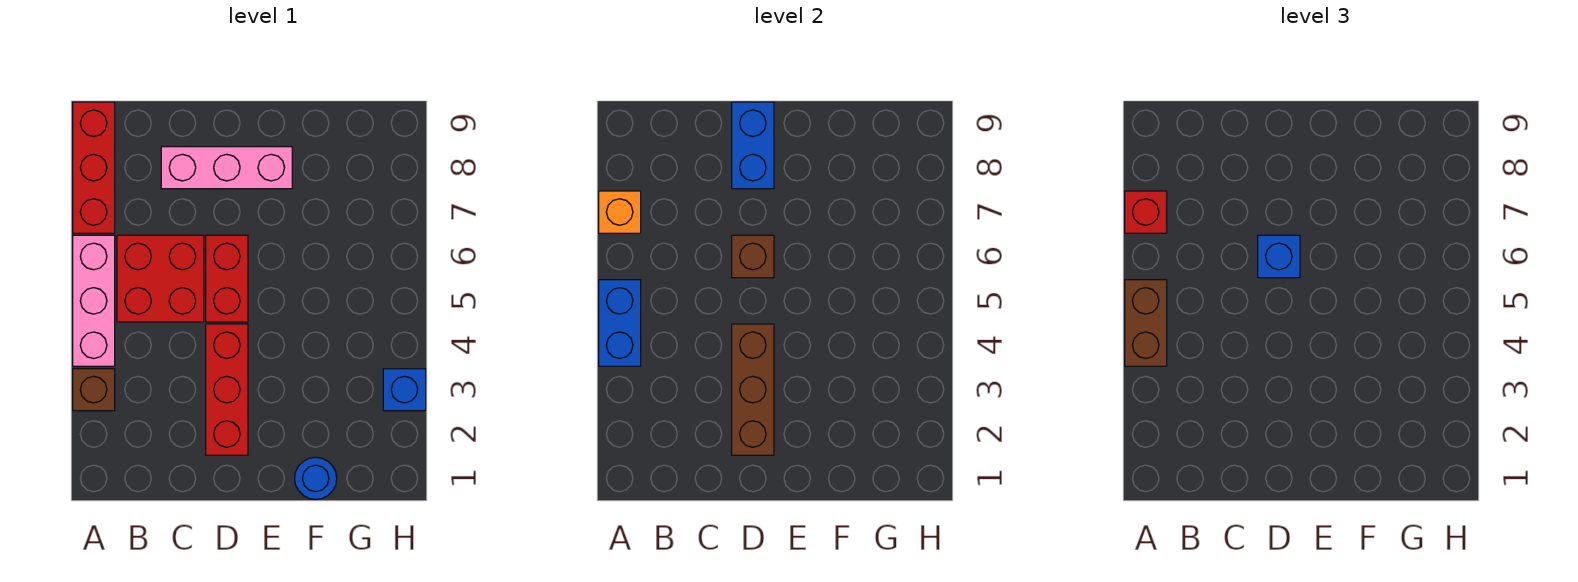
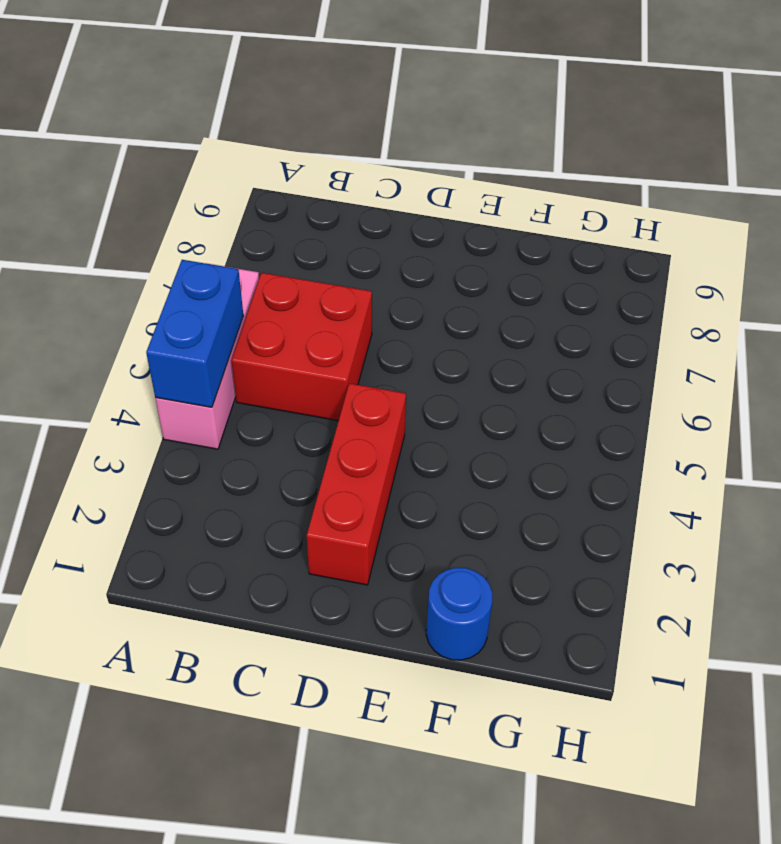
none -> brown brick A3 level 1
none -> red brick A7:A9 level 1
none -> pink brick C8:E8 level 1

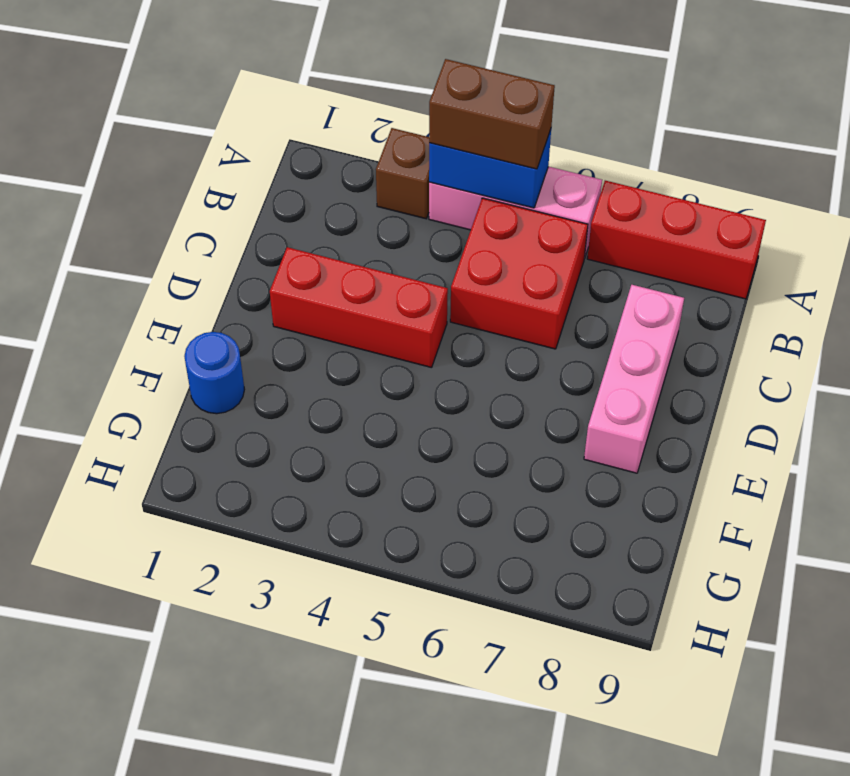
none -> red brick D5:D6 level 1
none -> blue brick H3 level 1
none -> orange brick A7 level 2

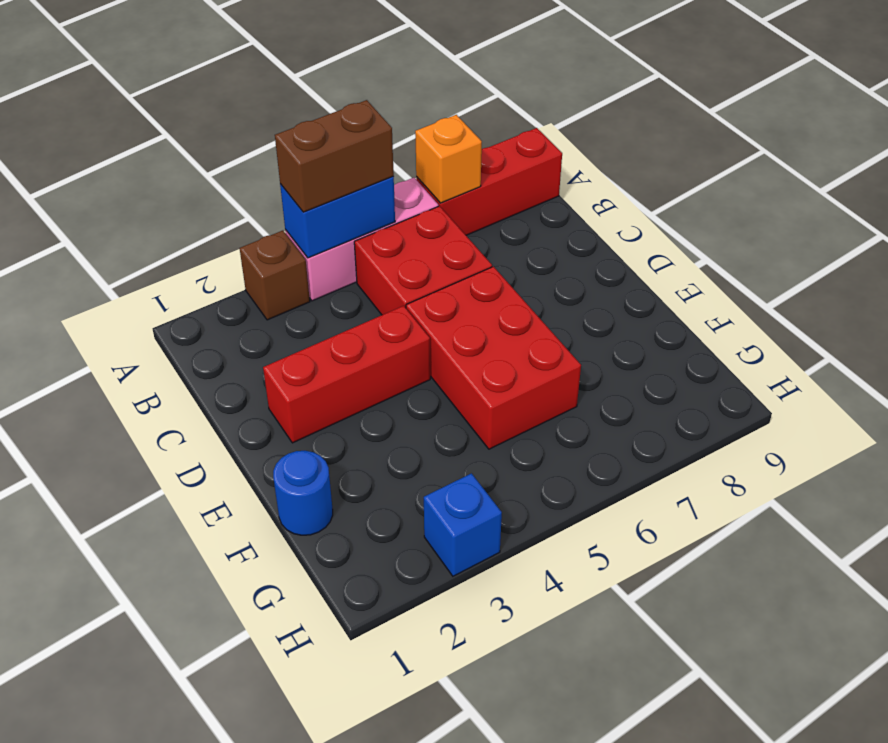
red brick D5:F6 level 1 -> red brick D5:D6 level 1
none -> pink brick C8:E8 level 1
none -> brown brick D2:D4 level 2
none -> brown brick D6 level 2

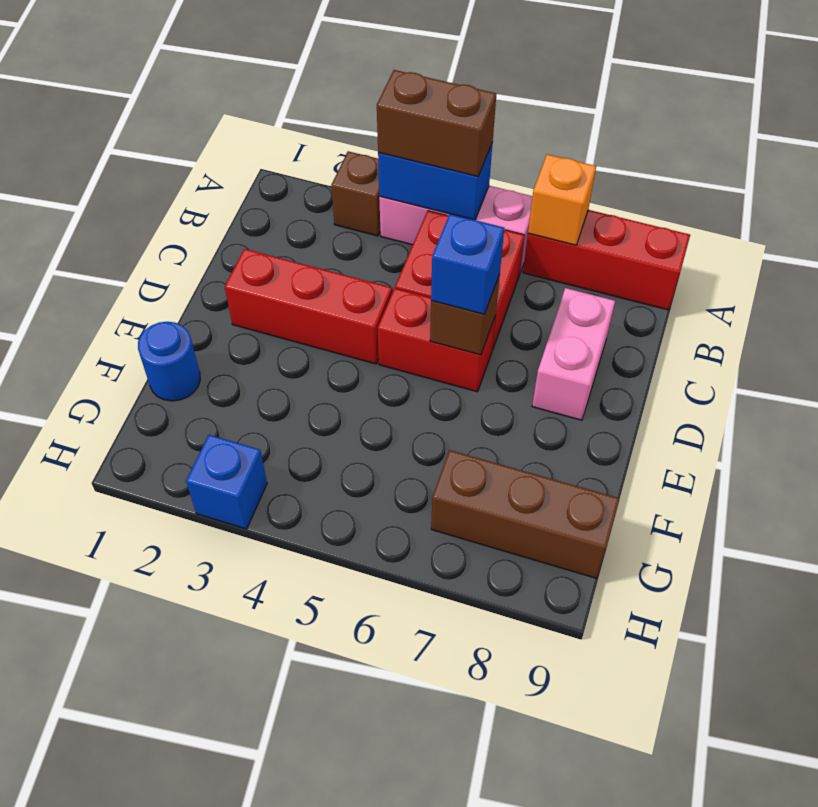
pink brick C8:D8 level 1 -> pink brick C8:E8 level 1
brown brick G7:G9 level 1 -> brown brick D2:D4 level 2
none -> blue brick D8:D9 level 2
none -> red brick A7 level 3

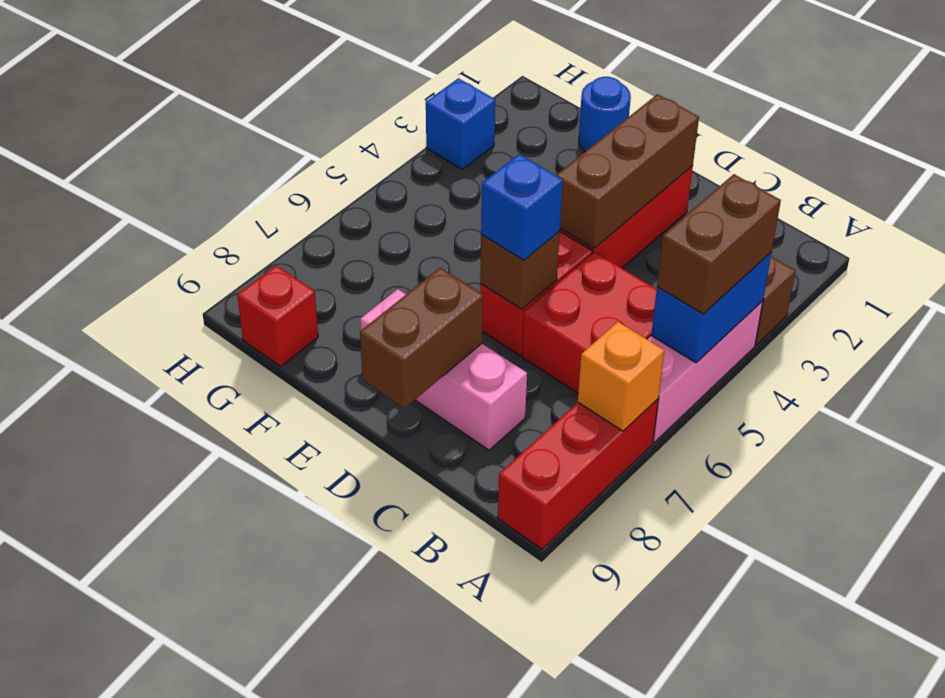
brown brick D8:D9 level 2 -> blue brick D8:D9 level 2
red brick G9 level 1 -> red brick A7 level 3

